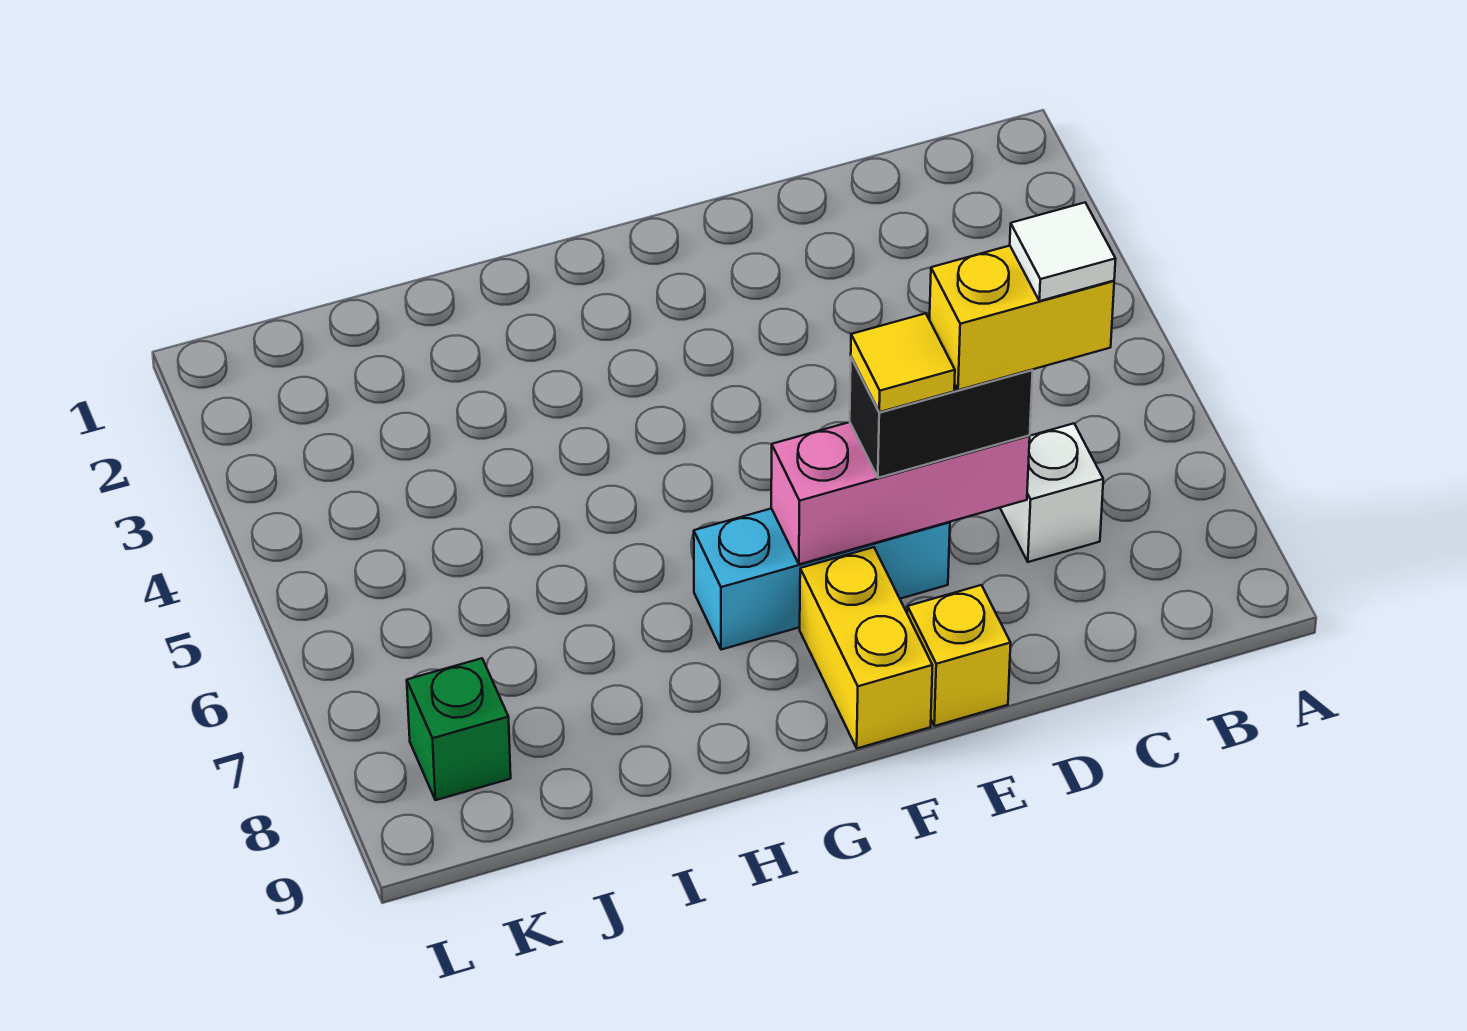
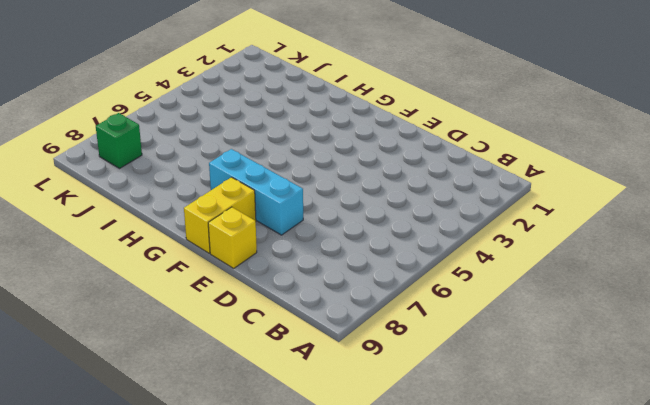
none -> white brick C7 level 1
none -> pink brick D7:F7 level 2

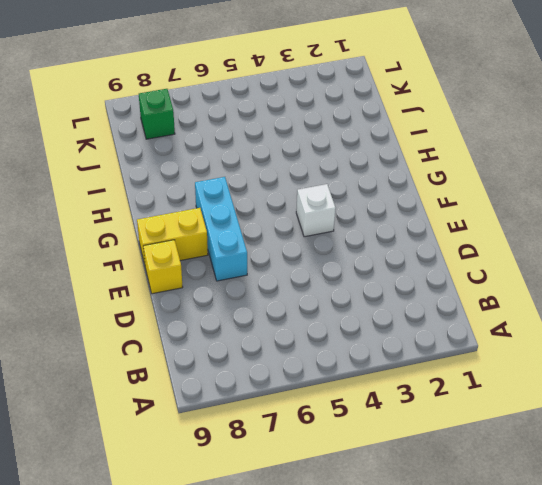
white brick F4 level 1 -> white brick C7 level 1
none -> pink brick D7:F7 level 2
none -> black brick D7:E7 level 3

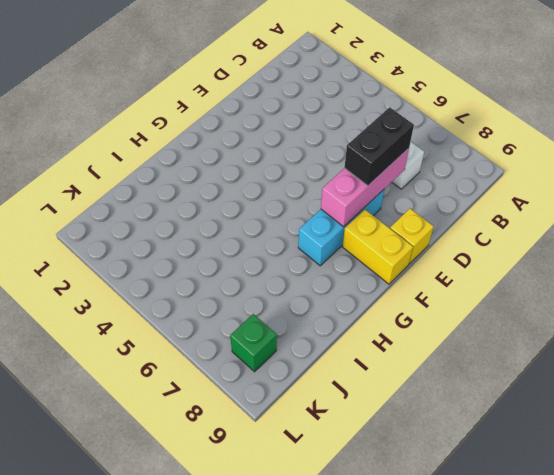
none -> yellow brick C7:D7 level 4
none -> yellow tile E7 level 4

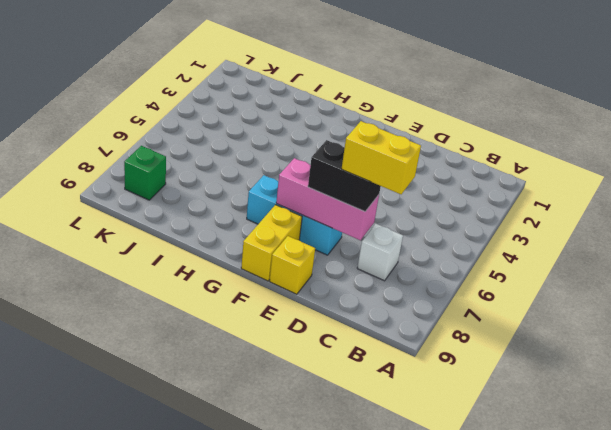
none -> yellow tile E7 level 4
none -> white tile C7 level 5

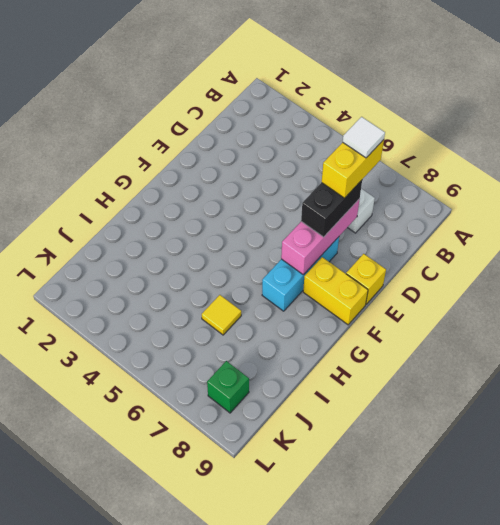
yellow tile I6 level 1 -> yellow tile E7 level 4

